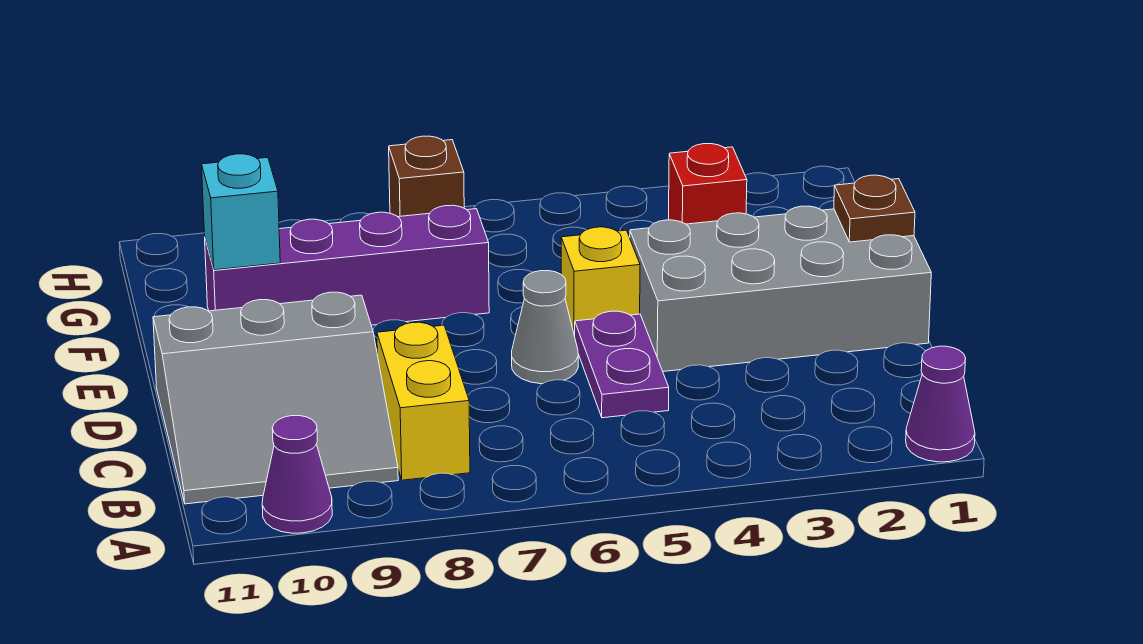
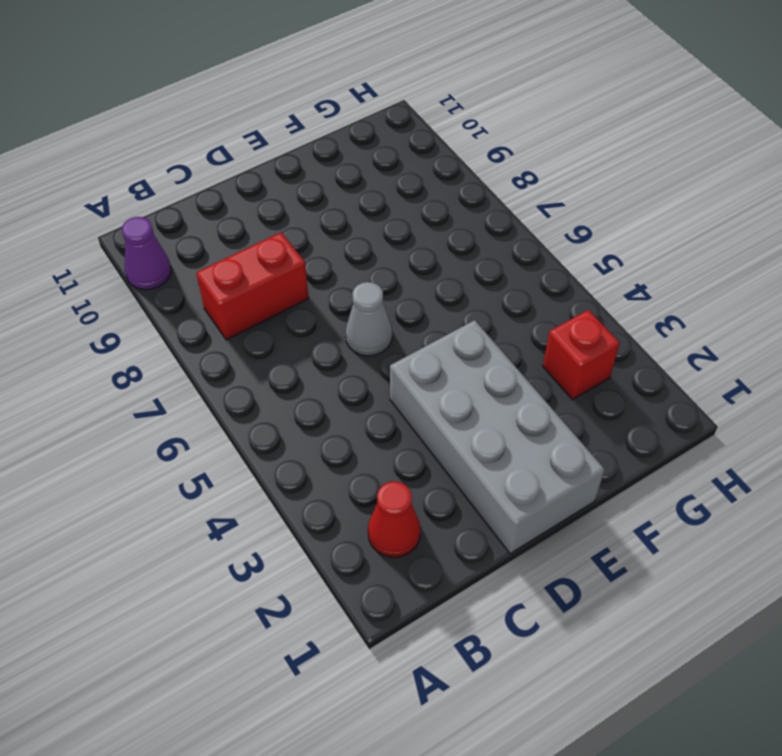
red cone B2 level 1 -> none
red brick B8:C8 level 1 -> yellow brick B8:C8 level 1
none -> purple cone A1 level 1
none -> grey slope B9:D11 level 1 top D
none -> purple plate C5:D5 level 1

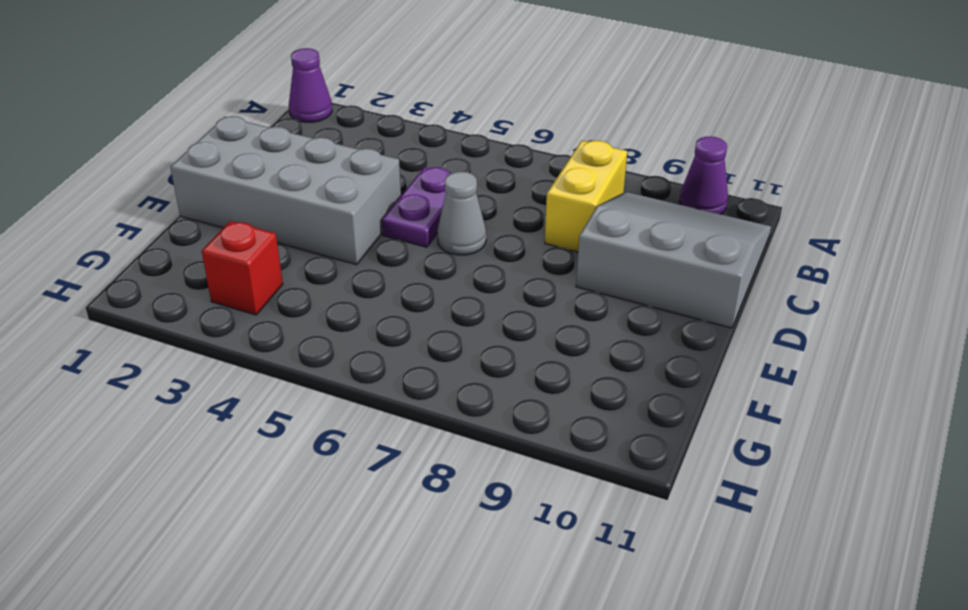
none -> yellow brick E5 level 1
none -> purple brick F7:F10 level 1
none -> brown brick H7 level 1

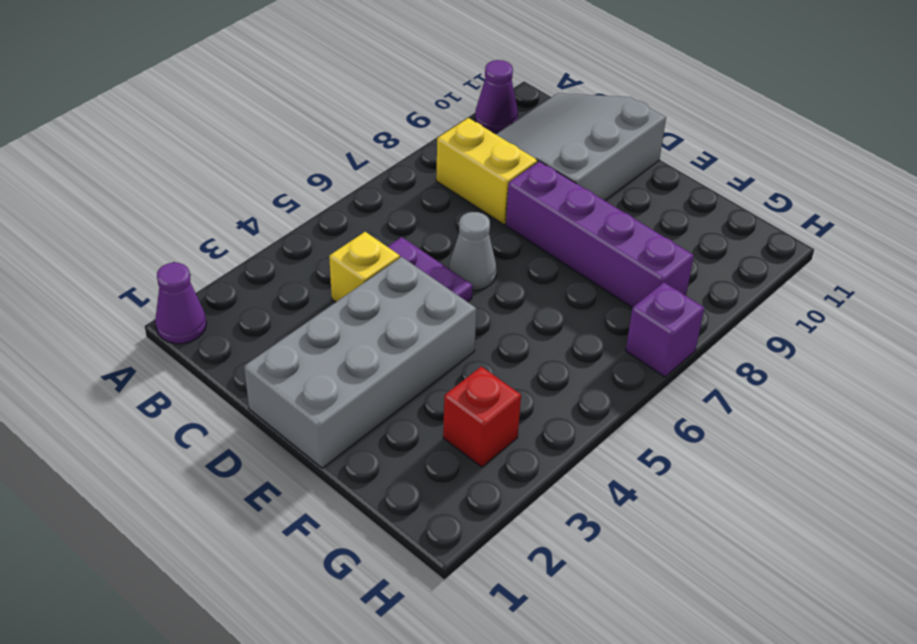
yellow brick C4 level 1 -> yellow brick E5 level 1
purple brick D8:G8 level 1 -> purple brick F7:F10 level 1
purple brick H7 level 1 -> brown brick H7 level 1
none -> brown plate E1 level 2
none -> cyan brick F10 level 2

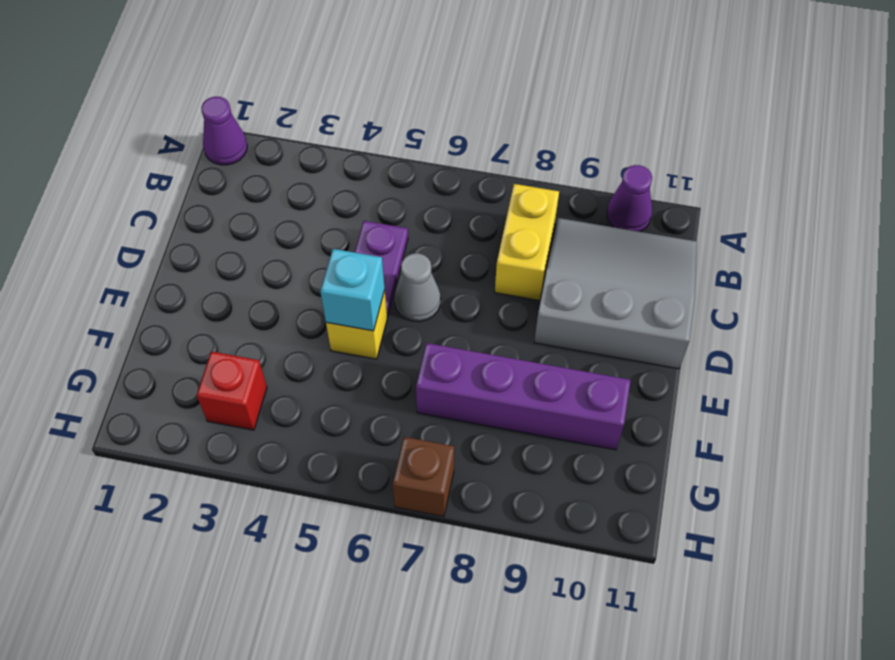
cyan brick E5 level 2 -> cyan brick F10 level 2
none -> grey brick D1:E4 level 1
none -> brown plate E1 level 2

